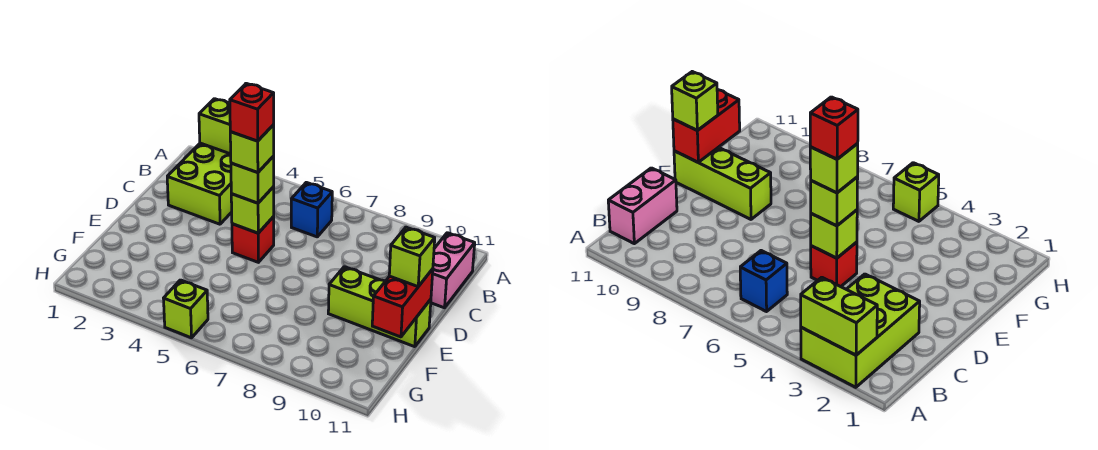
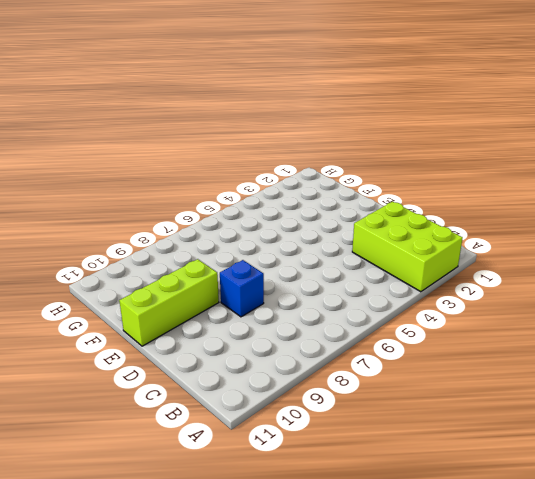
blue brick D8 level 1 -> blue brick B6 level 1
none -> pink brick B11:C11 level 1
none -> red brick D5 level 1
none -> lime brick H5 level 1

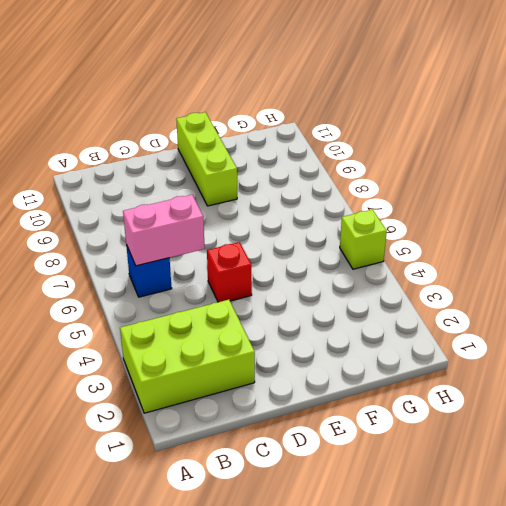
pink brick B6:C6 level 2 -> pink brick B11:C11 level 1
none -> lime brick A2:A3 level 2
none -> lime brick D5 level 2
none -> red brick E11:F11 level 2

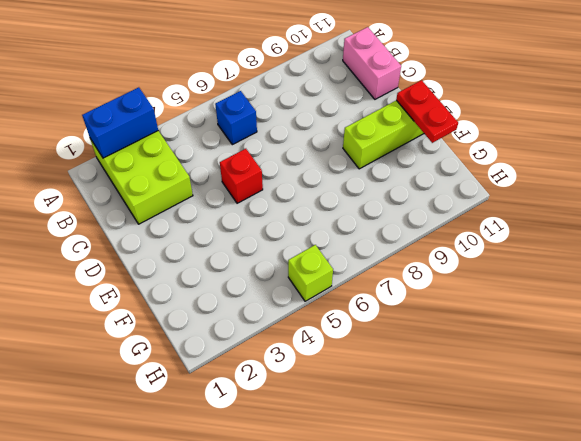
blue brick A2:A3 level 2 -> lime brick A2:A3 level 2
red plate E11:F11 level 2 -> red brick E11:F11 level 2
none -> lime brick D5 level 2
none -> lime brick D5 level 3
none -> lime brick E11 level 3

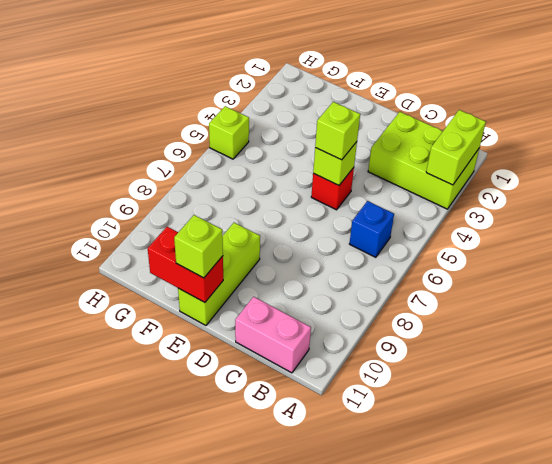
none -> lime brick D5 level 4
none -> red brick D5 level 5

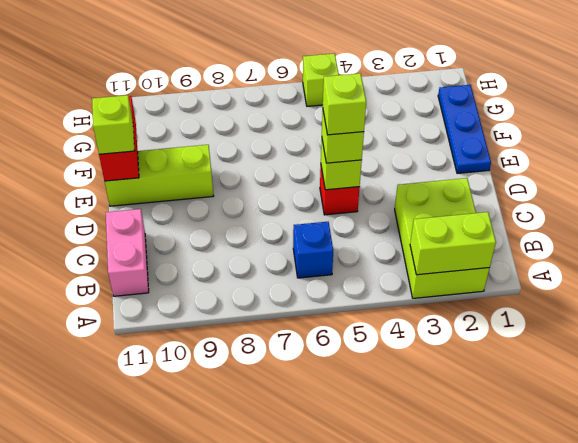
blue plate E1:G1 level 1 -> none
none -> red brick D5 level 5

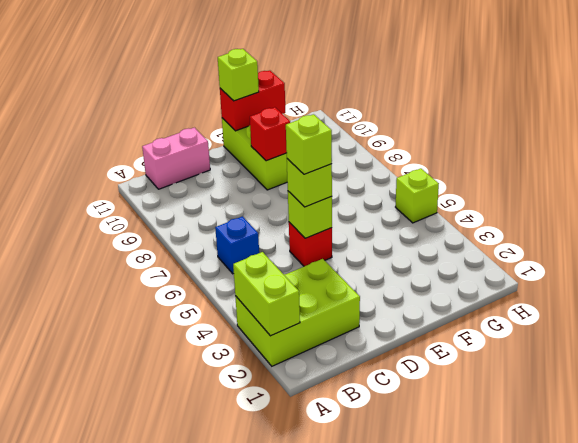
red brick E9 level 2 -> red brick D5 level 5

